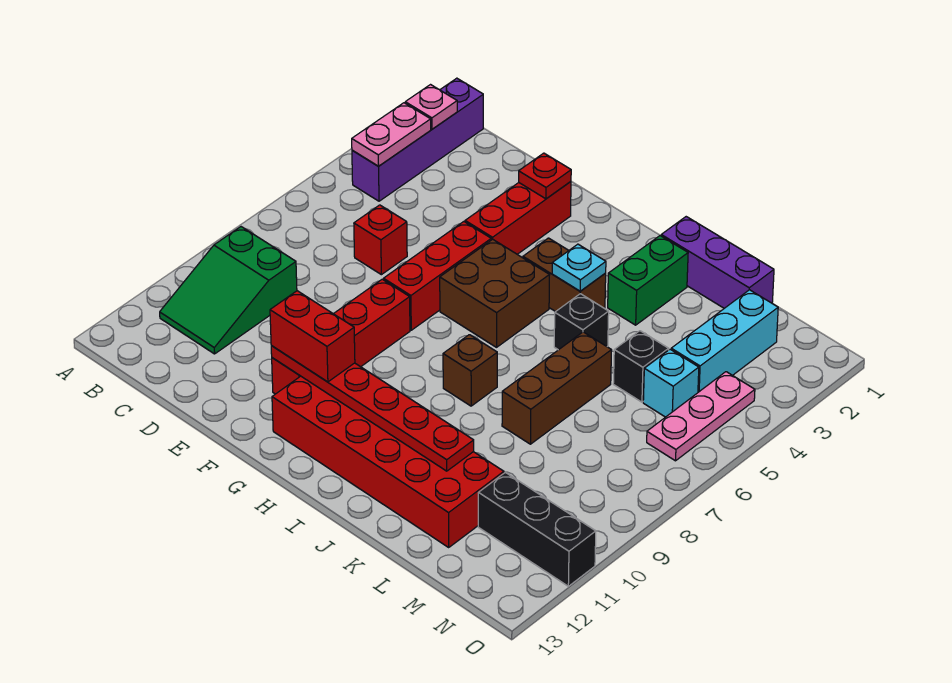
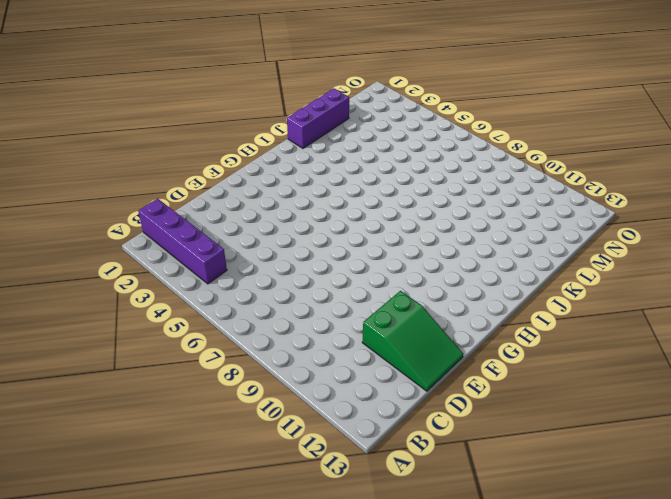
green slope D11:E13 level 1 top 11 -> green slope B9:C11 level 1 top 9
none -> red brick D6 level 1
none -> red brick F2:F4 level 1
none -> red brick F5:F7 level 1

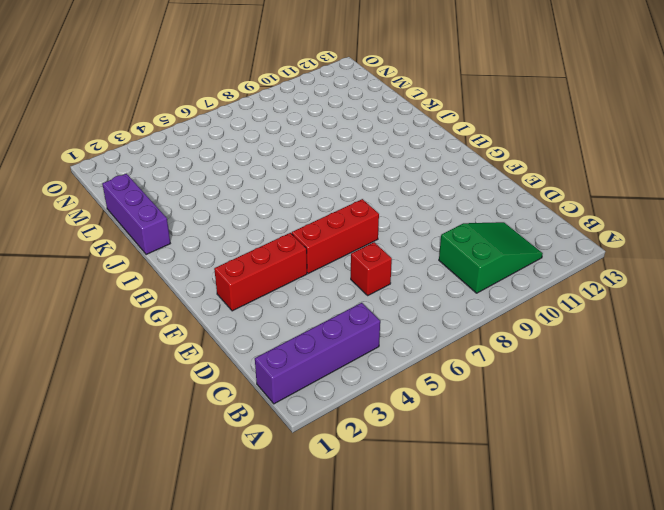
none -> red brick F8:F11 level 1
none -> brown brick G5:H6 level 1
none -> red brick G11:L12 level 1

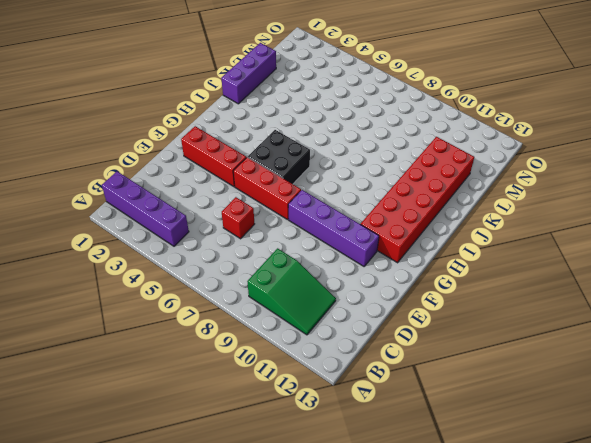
purple brick F8:F11 level 1 -> red brick F8:F11 level 1
black brick G5:H6 level 1 -> brown brick G5:H6 level 1
none -> brown brick H4:I4 level 1
none -> brown brick I8 level 1
none -> green brick J2:J3 level 1

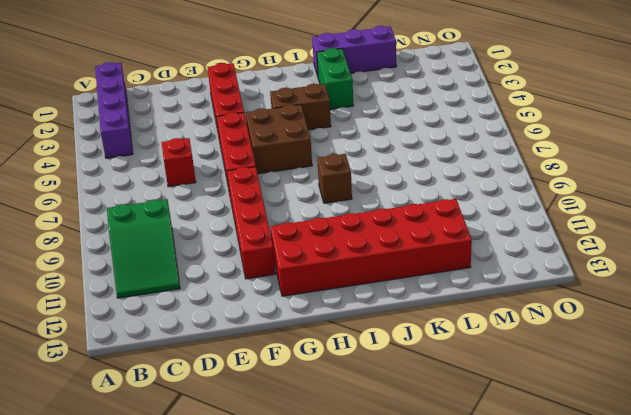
none -> black brick J5 level 1
none -> brown brick K6:K8 level 1
none -> black brick L5 level 1

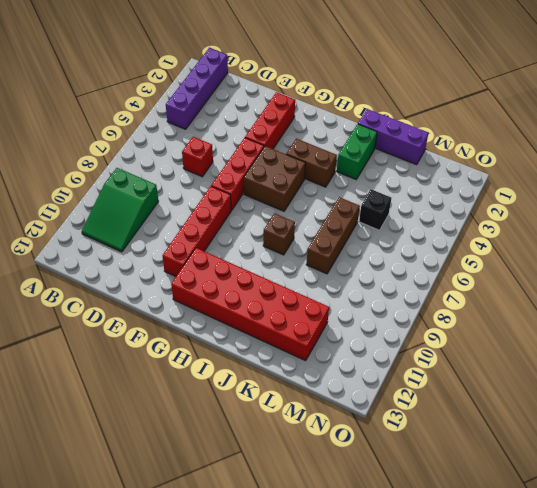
none -> black brick J5 level 1
none -> cyan brick M2:M4 level 1
none -> cyan brick M5 level 1

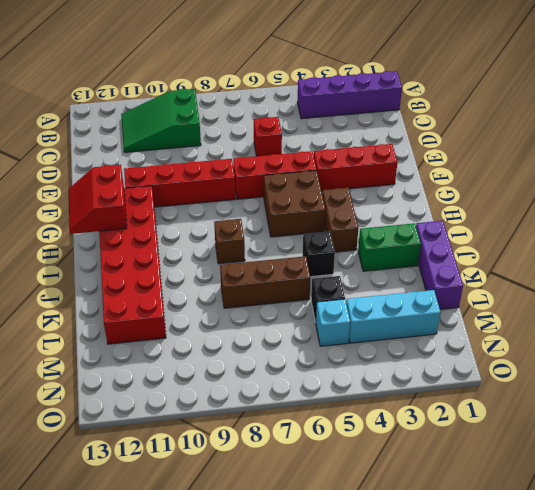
red slope G12:H13 level 2 top 12 -> none
none -> black brick M11:O11 level 1
none -> pink plate N4:N6 level 1
none -> pink plate B2 level 2

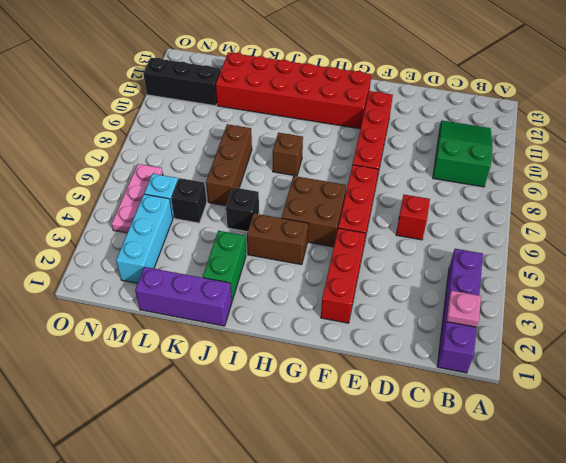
none -> pink plate B3:B4 level 2
none -> red plate F2 level 2
none -> red plate F11:K11 level 2

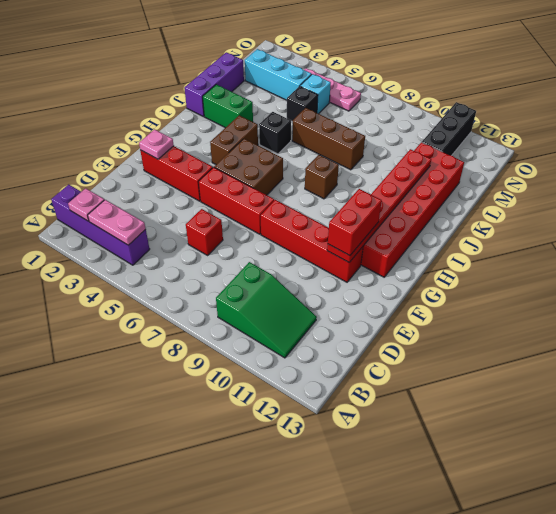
pink plate F2 level 2 -> red plate F2 level 2
none -> cyan plate I4 level 2

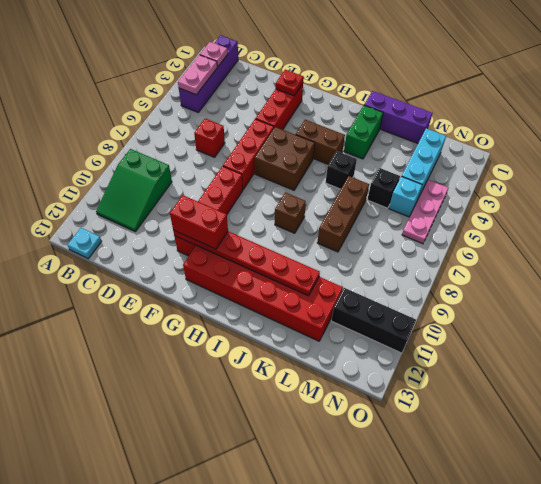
cyan plate B13 level 1 -> cyan plate I4 level 2

